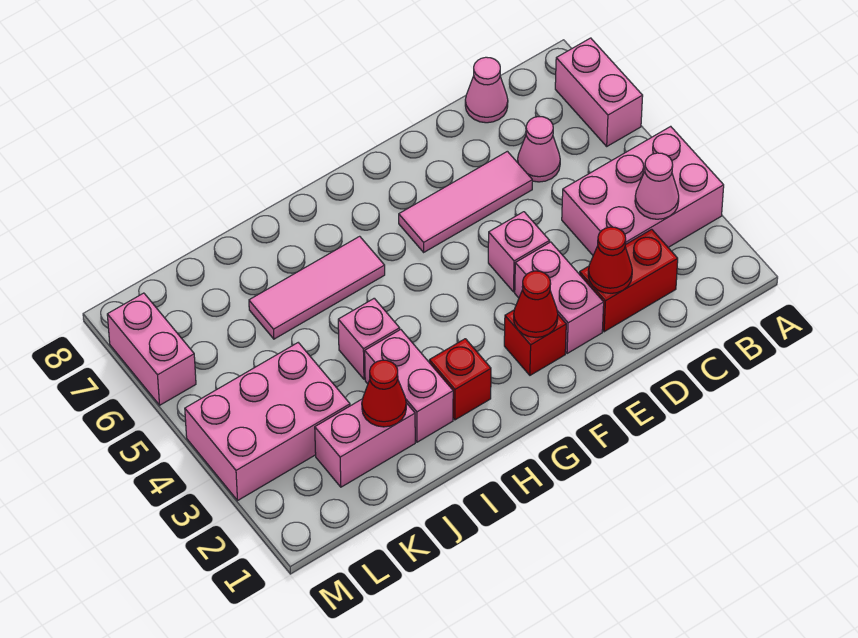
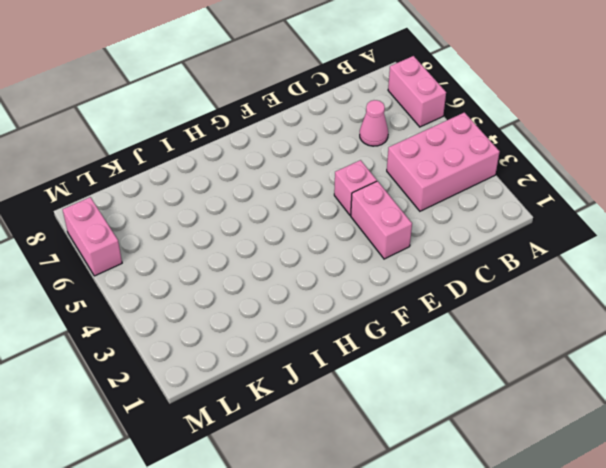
none -> red brick C2:D2 level 1
none -> pink cone C8 level 1
none -> pink tile D6:F6 level 1

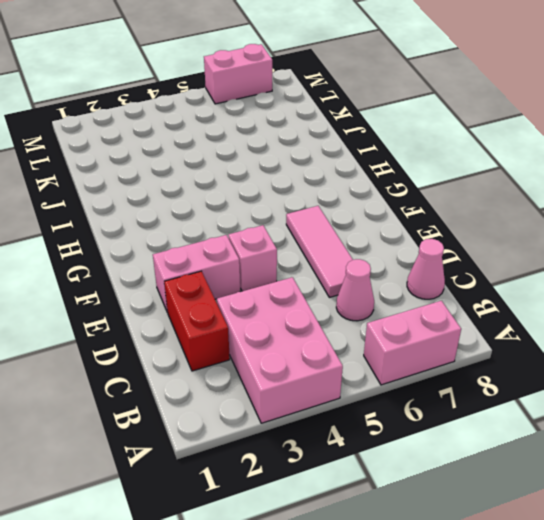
none -> red brick F2 level 1
none -> red brick H2 level 1
none -> pink tile H6:J6 level 1

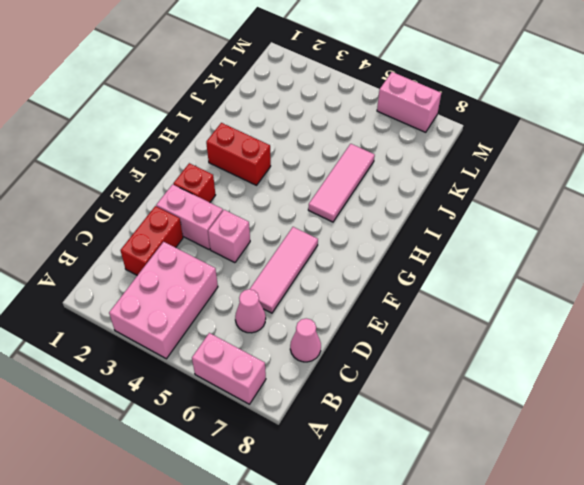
red brick H2:H3 level 1 -> red brick H2 level 1
none -> pink brick I2:I3 level 1
none -> pink brick I4 level 1
none -> pink brick J2:K2 level 1

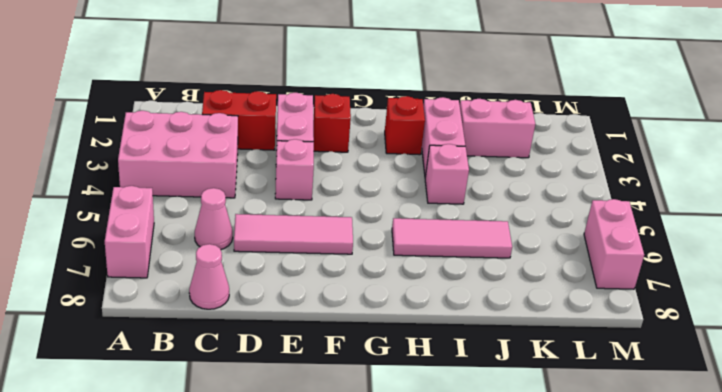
none -> pink brick K3:M4 level 1
none -> pink cone B3 level 2
none -> red cone D2 level 2

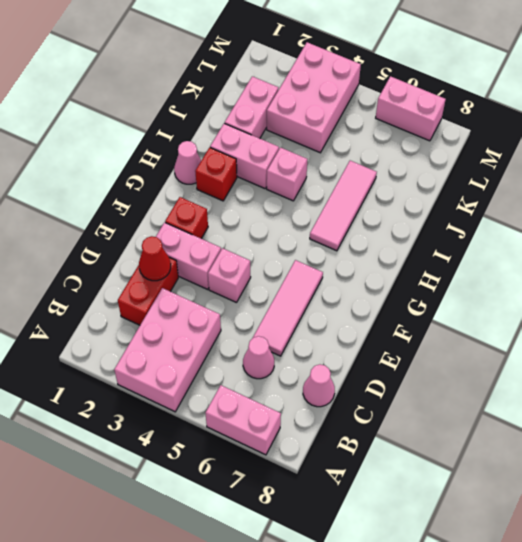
pink cone H1 level 1 -> pink cone B3 level 2
none -> red cone F2 level 2
none -> red cone J2 level 2

